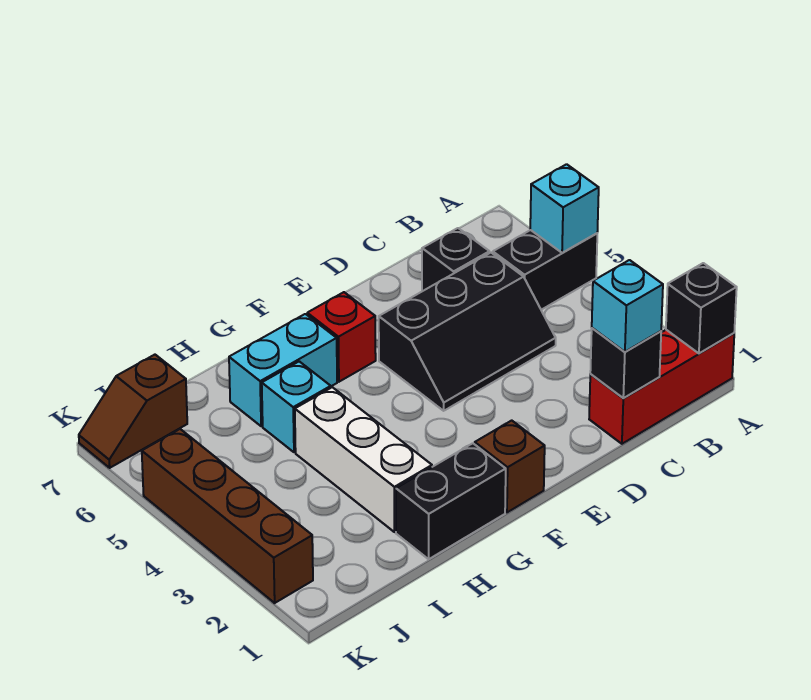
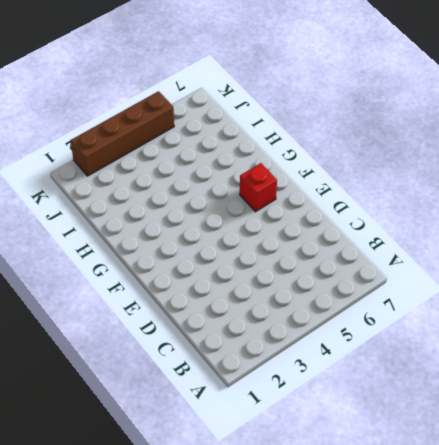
none -> red brick A1:C1 level 1
none -> black brick A5:B5 level 1
none -> black slope C4:E5 level 1 top 5

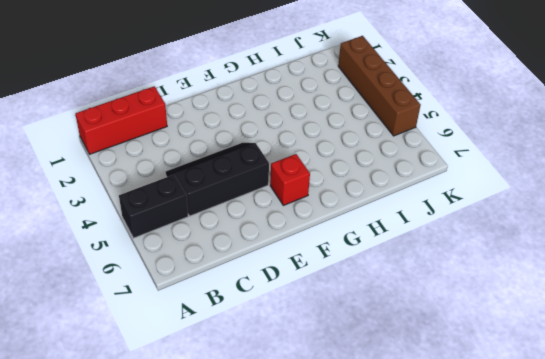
none -> black brick C6 level 1
none -> brown brick F1 level 1
none -> black brick G1:H1 level 1

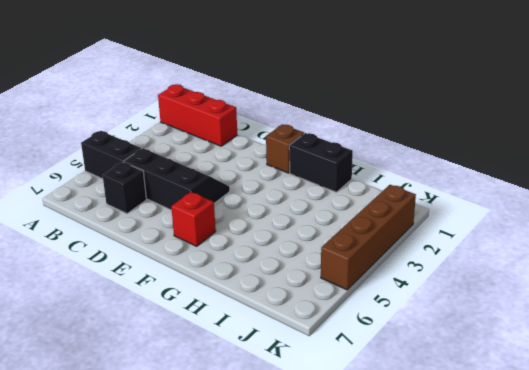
none -> cyan brick G6:H6 level 1
none -> white brick H2:H4 level 1
none -> cyan brick H5 level 1

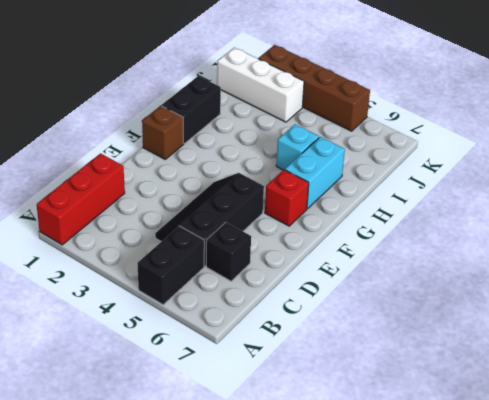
white brick J1:J3 level 1 -> white brick H2:H4 level 1
none -> brown slope J7:K7 level 1 top J
none -> black brick A1 level 2
none -> cyan brick A5 level 2

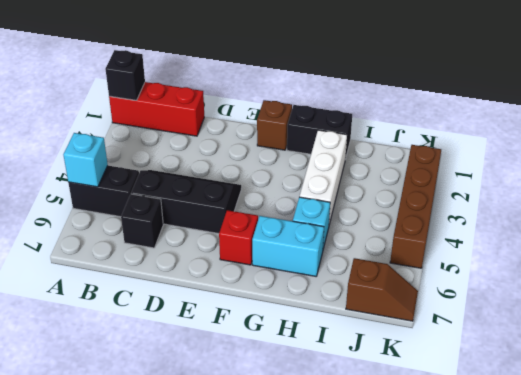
none -> black brick C1 level 2
none -> cyan brick C1 level 3

